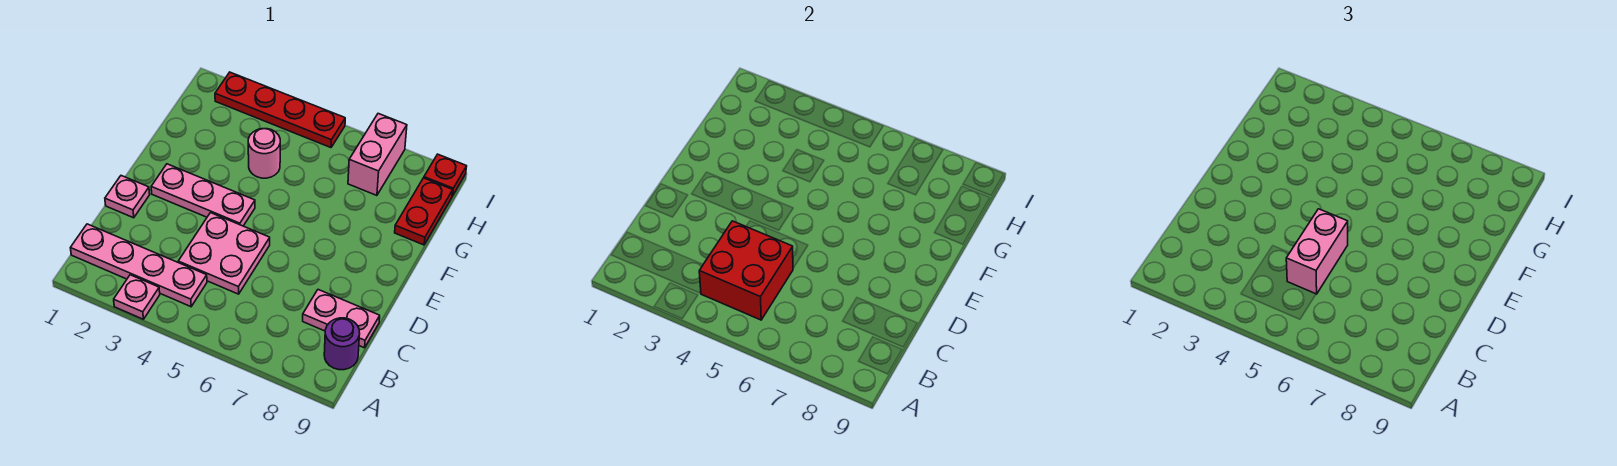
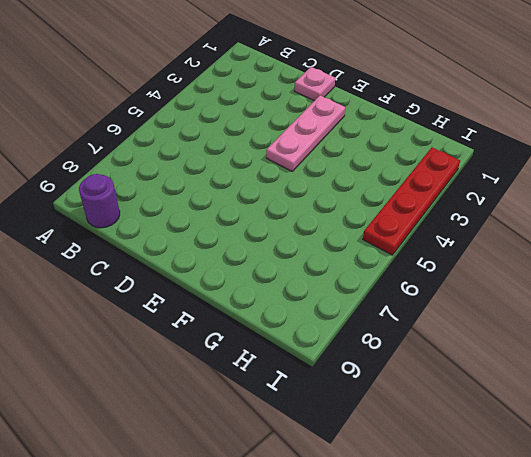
none -> pink plate A3 level 1
none -> pink plate B1:B4 level 1
none -> pink plate C4:D5 level 1

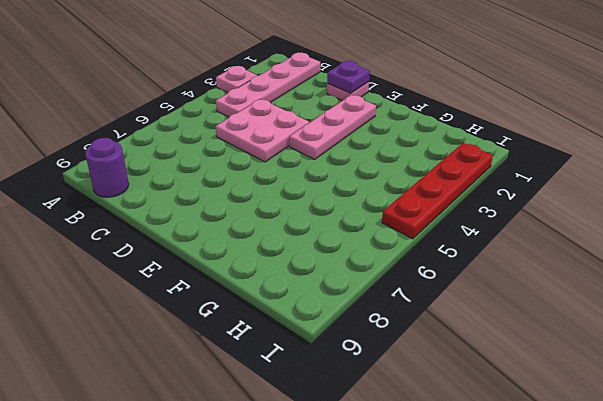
purple plate D1 level 2 -> none
none -> pink plate C8:C9 level 1
none -> pink round brick G4 level 1
none -> red plate G9:H9 level 1

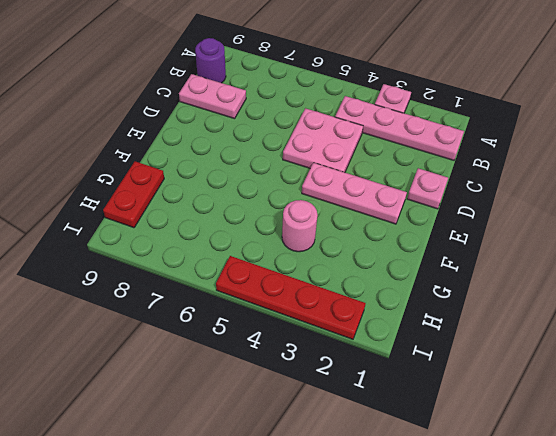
none -> pink brick H7:I7 level 1
none -> red plate I9 level 1
none -> red brick B4:C5 level 2

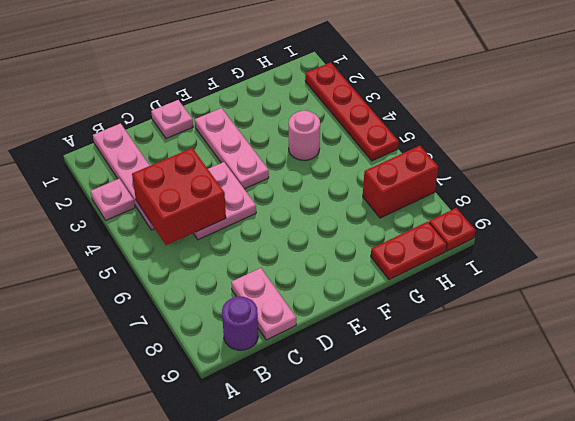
red brick H7:I7 level 1 -> pink brick H7:I7 level 1
none -> pink brick C5:D5 level 3

